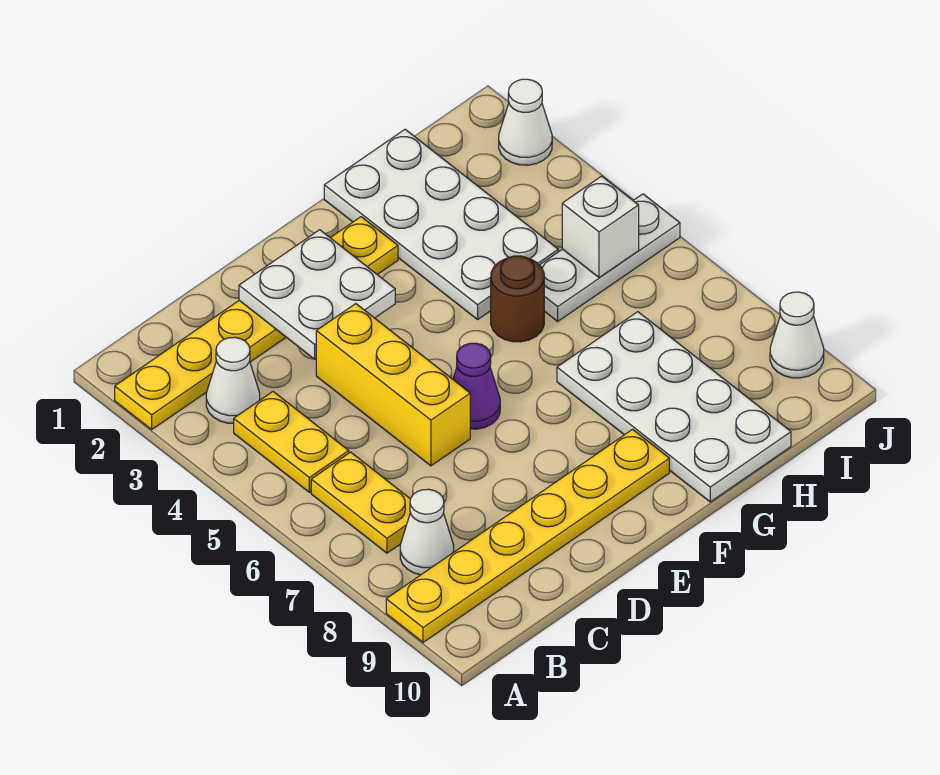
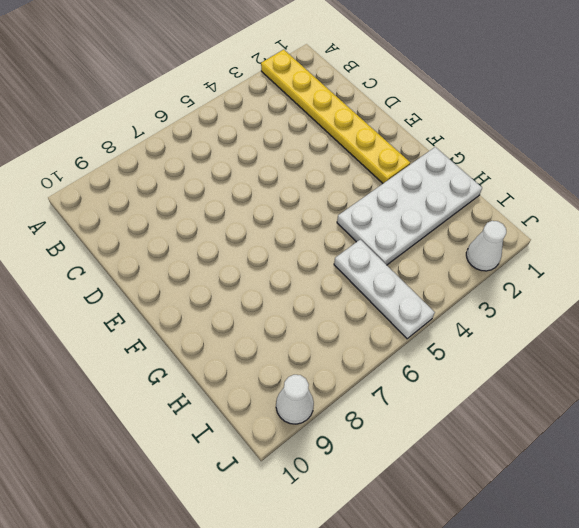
none -> yellow plate A9:F9 level 1
none -> white cone B3 level 1
none -> yellow plate B4:B5 level 1

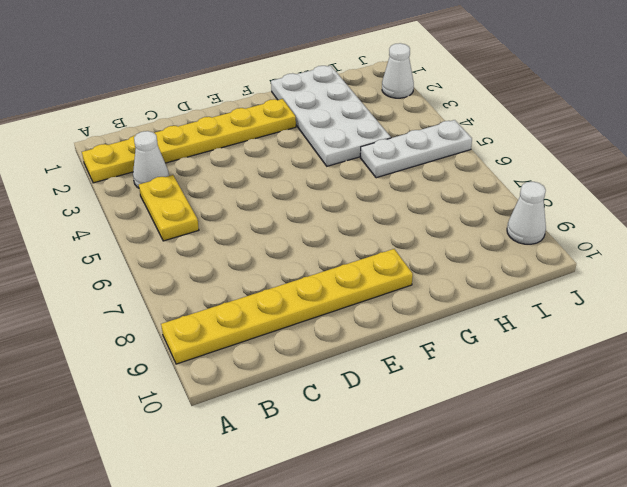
none -> yellow plate B6:B7 level 1
none -> white cone B8 level 1
none -> yellow brick D4:D6 level 1

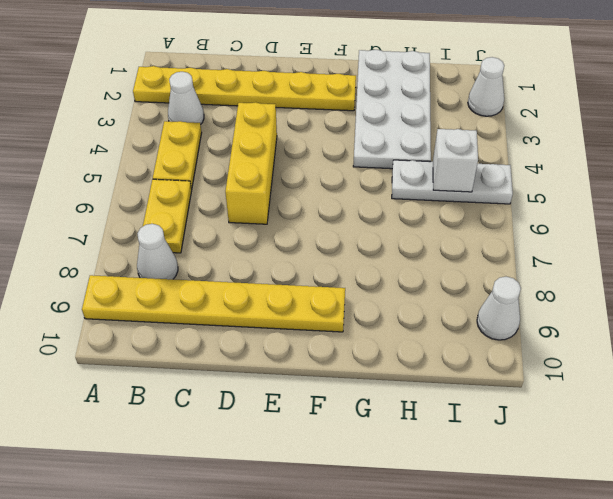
none -> purple cone E6 level 1
none -> brown round brick G5 level 1
none -> white plate G7:H10 level 1

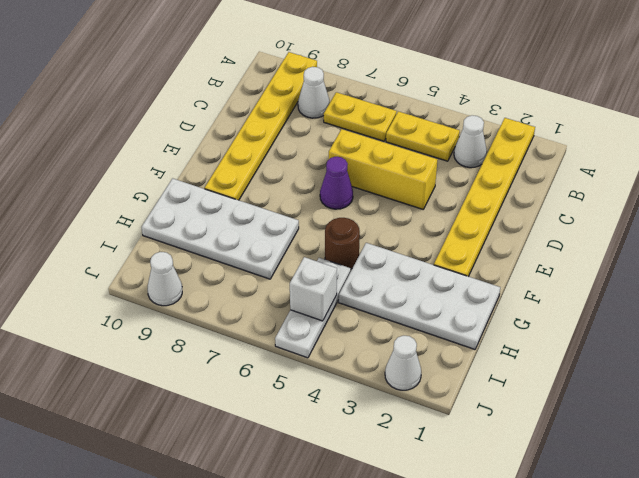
none -> white plate D2:E3 level 2

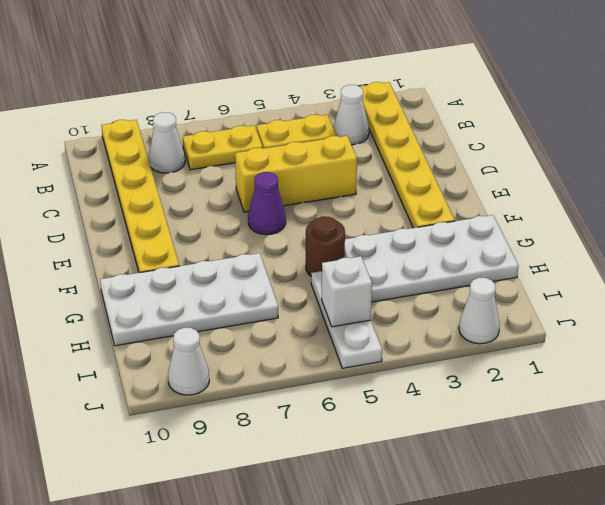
none -> white plate D2:E3 level 2

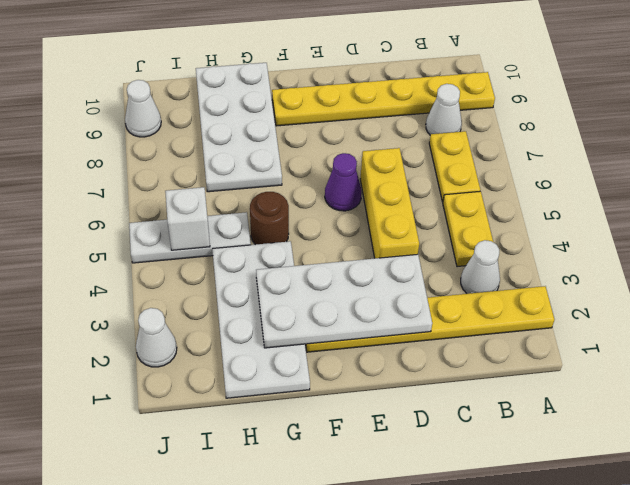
white plate D2:G3 level 2 -> white plate D2:E3 level 2

